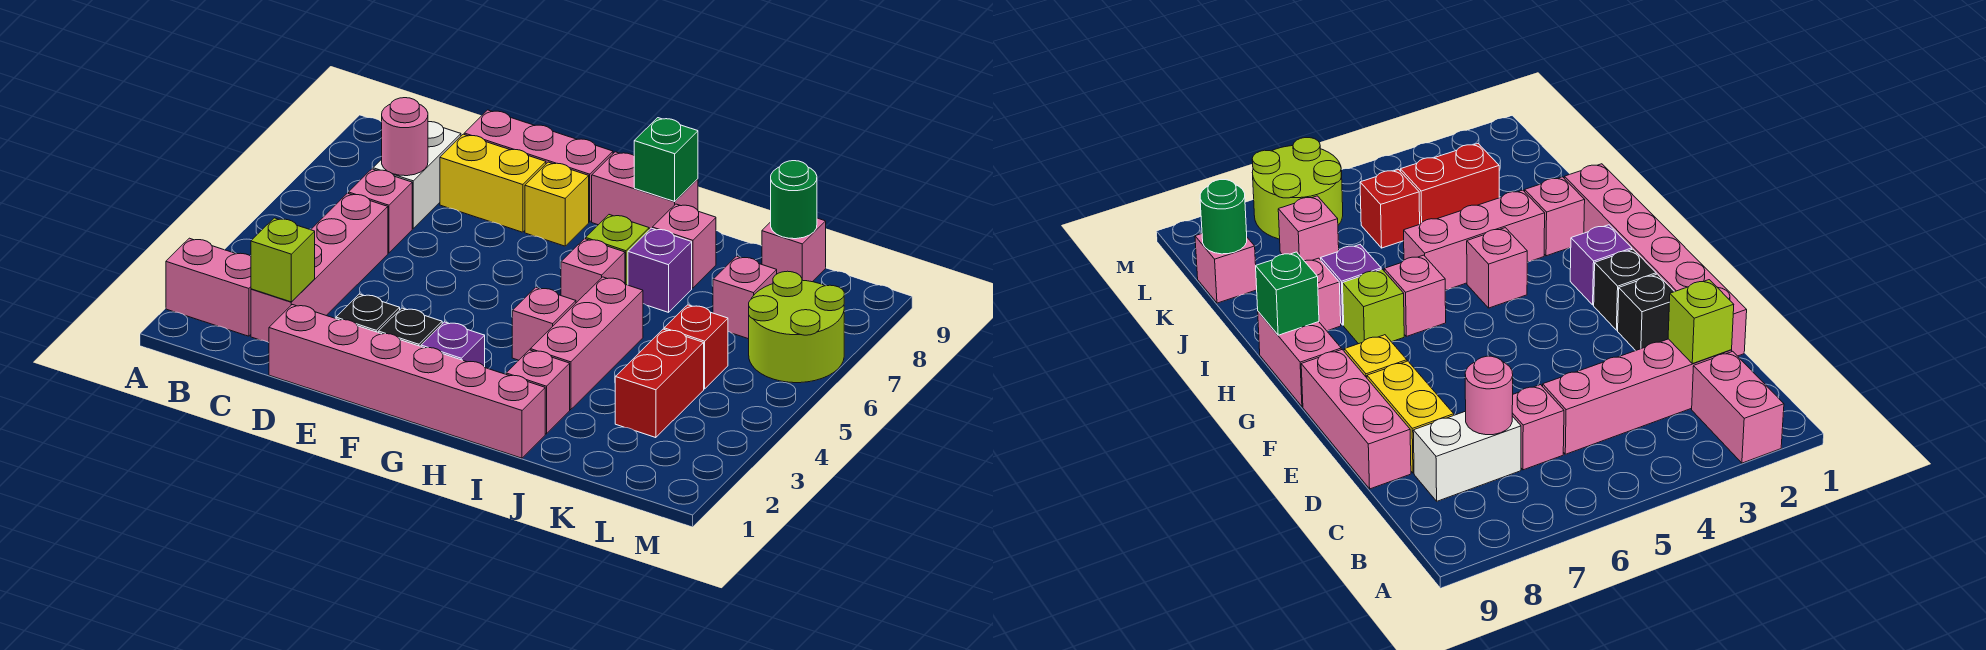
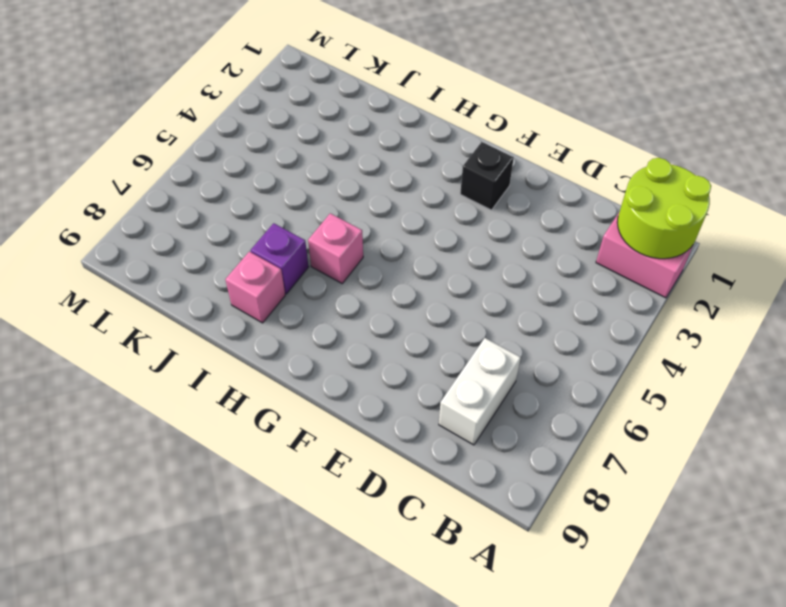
lime round brick A1:B2 level 2 -> lime round brick L6:M7 level 1
none -> pink brick C2:C5 level 1
none -> pink brick C6 level 1
none -> pink brick D1:I1 level 1

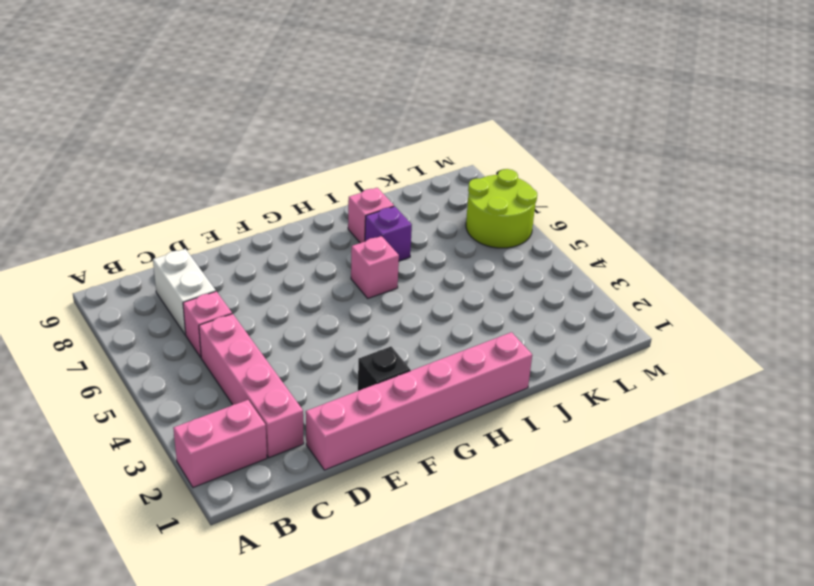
none -> yellow brick D8:E8 level 1
none -> pink brick D9:F9 level 1
none -> black brick E2 level 1

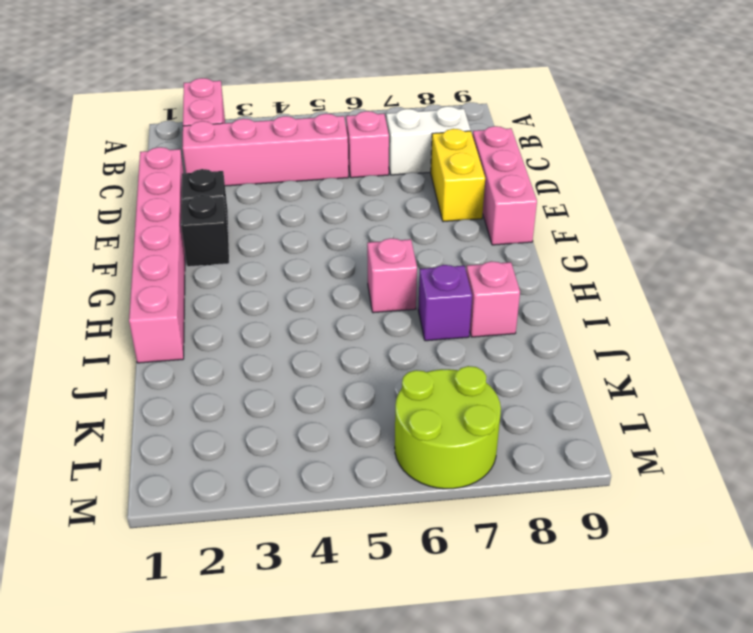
none -> yellow brick F8 level 1
none -> purple brick G2 level 1
none -> pink brick G9:H9 level 1

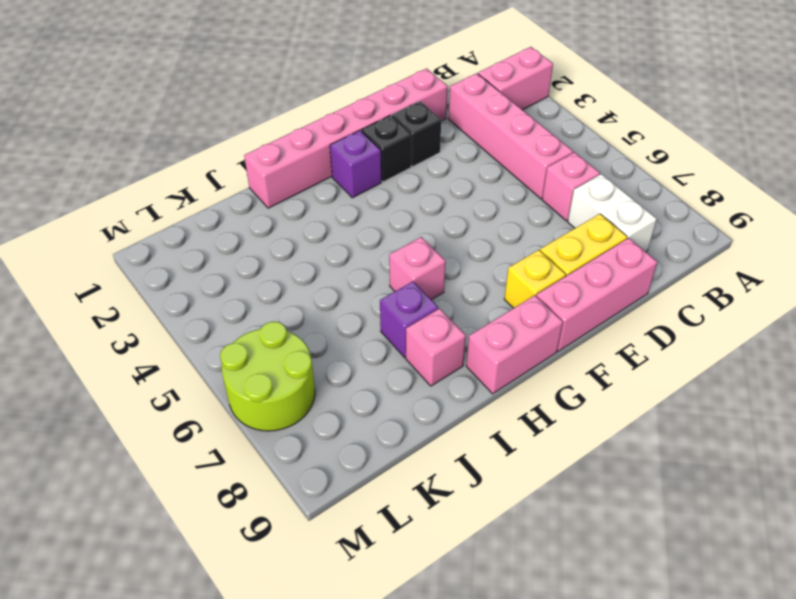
none -> pink brick H4 level 1
none -> lime brick H7 level 1
none -> pink brick I2 level 1

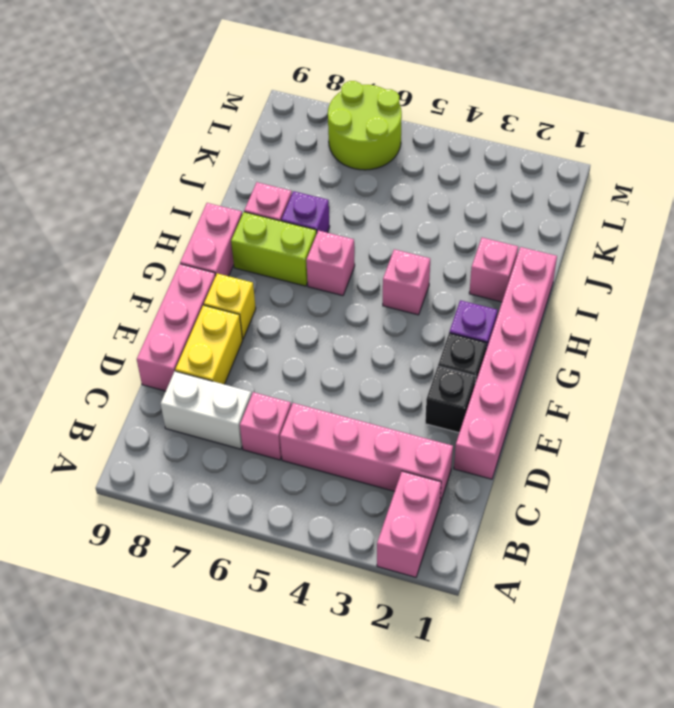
lime brick H7:H8 level 1 -> lime brick H7 level 1
none -> pink brick I3:I5 level 1
none -> red brick K3:K4 level 1
none -> red brick K5 level 1

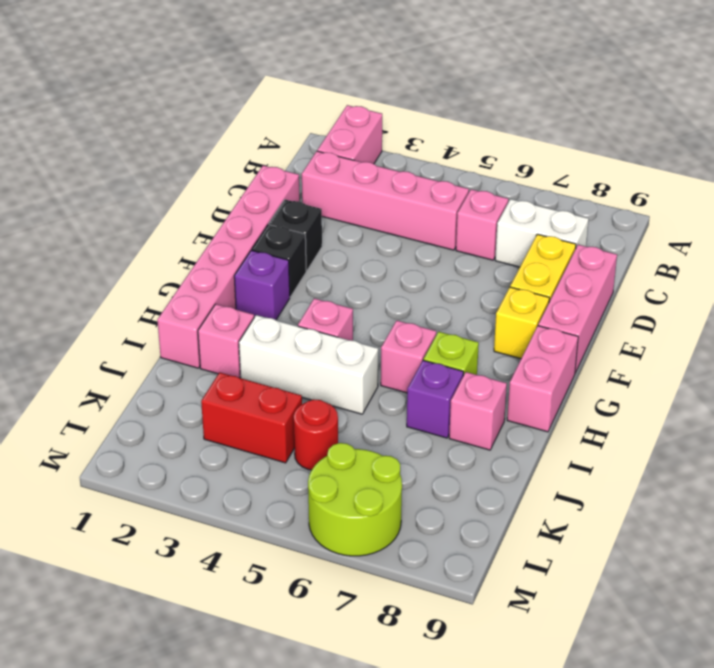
white brick I3:I5 level 1 -> pink brick I3:I5 level 1
red round brick K5 level 1 -> red brick K5 level 1
none -> pink brick K7 level 1
none -> pink brick K9 level 1
none -> lime brick C2 level 2

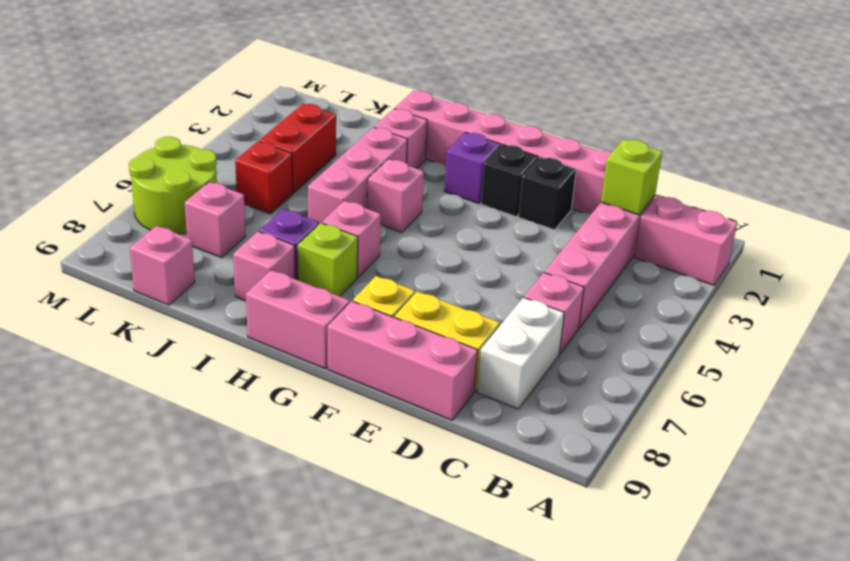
none -> pink round brick C7 level 2
none -> green brick H9 level 2
none -> green round brick K9 level 2

